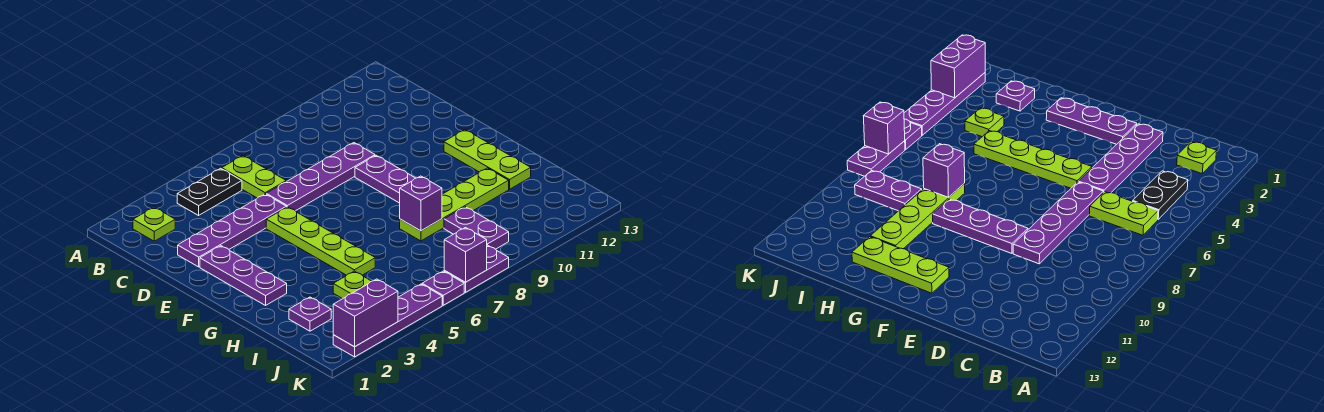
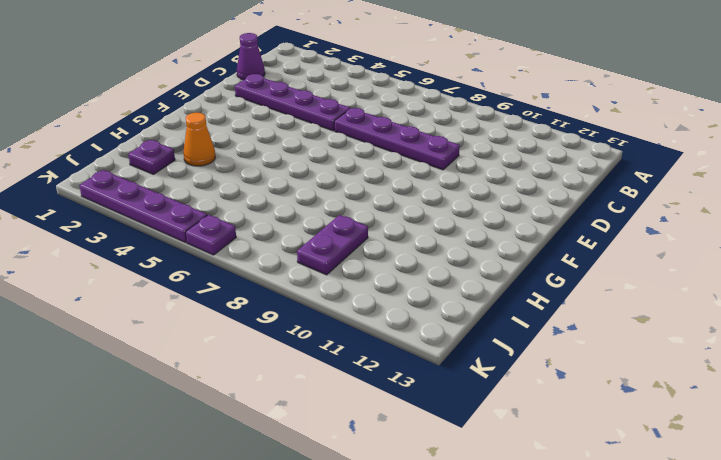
purple cone C1 level 1 -> none
orange cone H3 level 1 -> none
none -> lime plate B2 level 1
none -> black plate B4:B5 level 1
none -> lime plate B6:C6 level 1

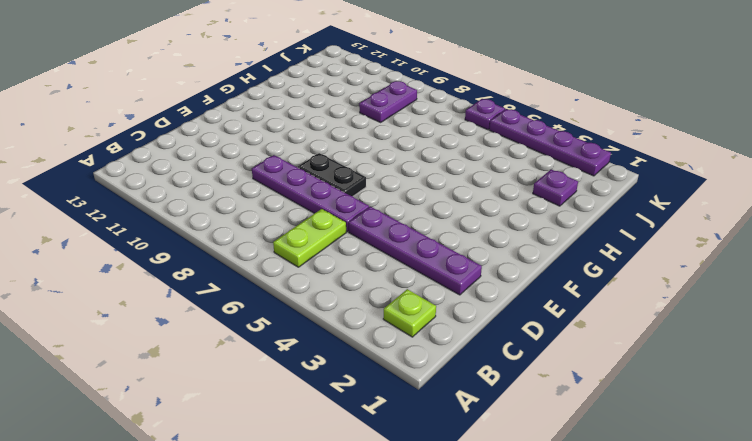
black plate E7:E8 level 1 -> black plate B4:B5 level 1
none -> purple plate E2:G2 level 1
none -> lime plate E5:H5 level 1
none -> purple plate E9:G9 level 1

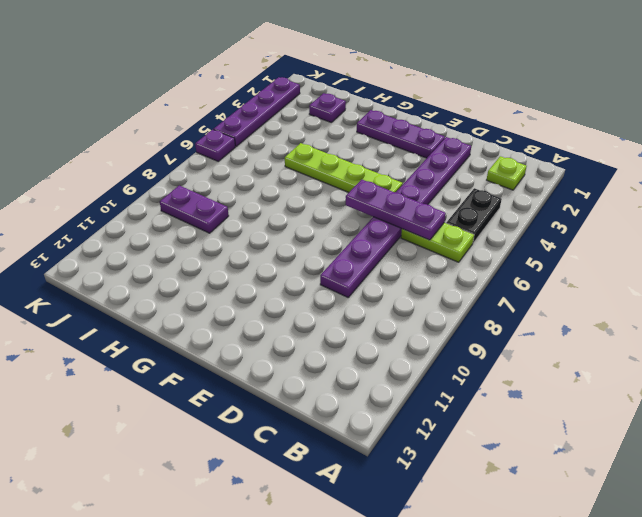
purple plate C6:E6 level 2 -> purple plate E9:G9 level 1
none -> lime plate F12:H12 level 1
none -> lime plate H8:H11 level 1
none -> lime plate I4 level 1

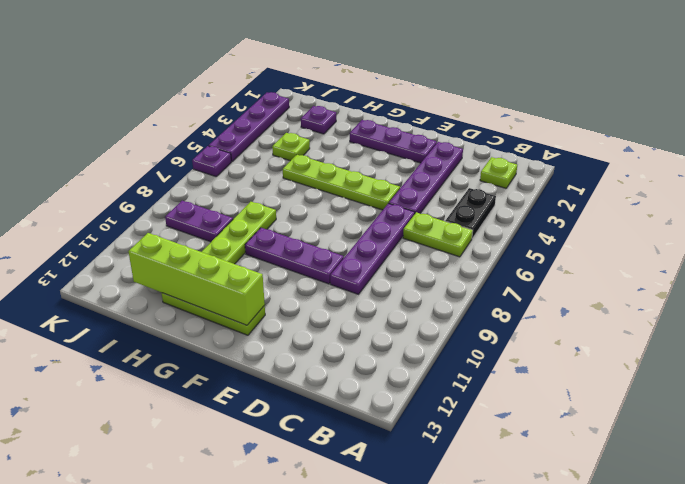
lime brick F12:I12 level 2 -> none
none -> purple plate K7:K8 level 1
none -> purple brick H8 level 2
none -> purple brick K2:K3 level 2

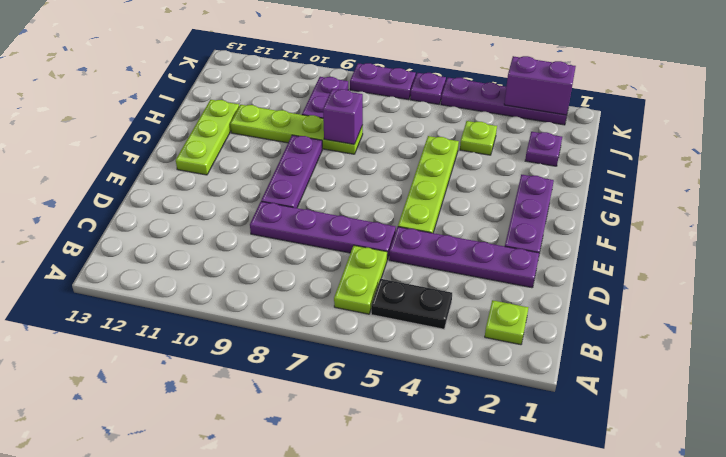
none -> purple brick K7 level 2

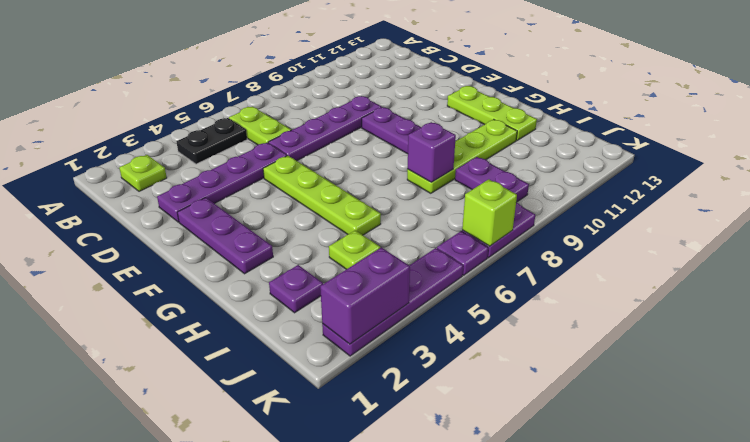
lime brick K7 level 2 -> purple brick K7 level 2

